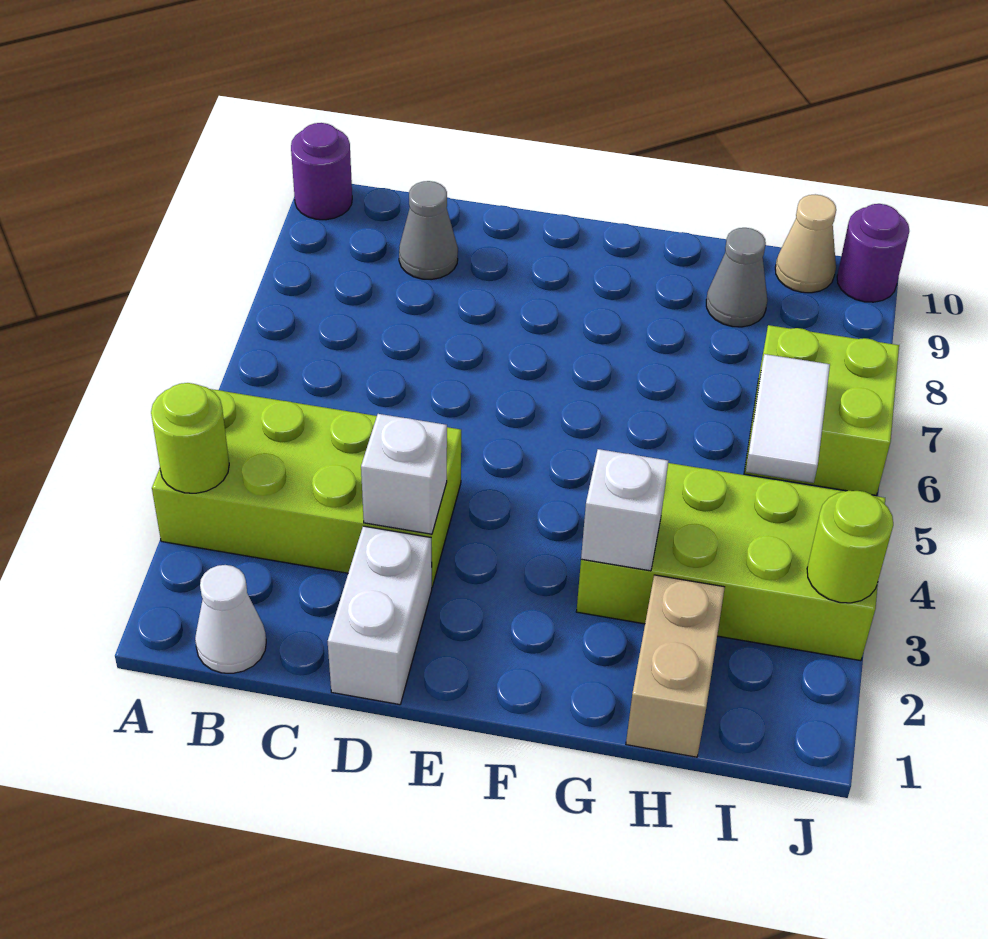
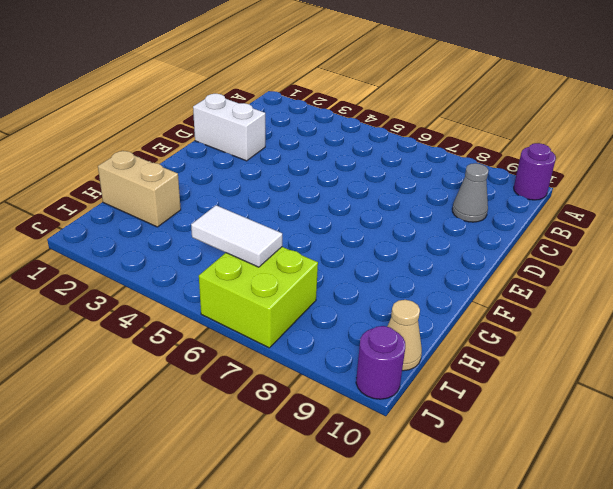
none -> lime brick A3:D4 level 1
none -> white cone B1 level 1
none -> lime brick G3:J4 level 1

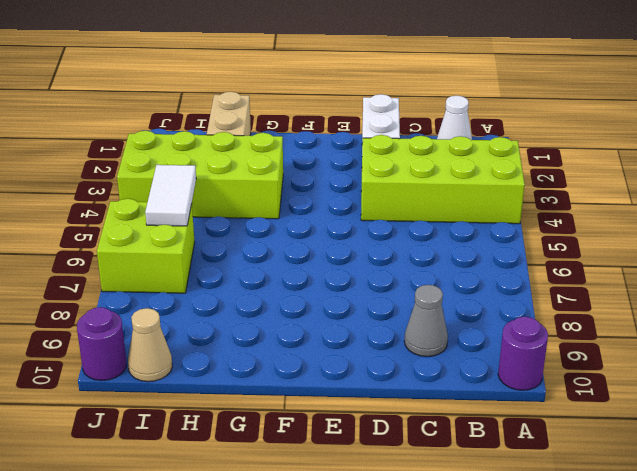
none -> grey cone H9 level 1
none -> lime round brick A3 level 2
none -> white brick D3 level 2

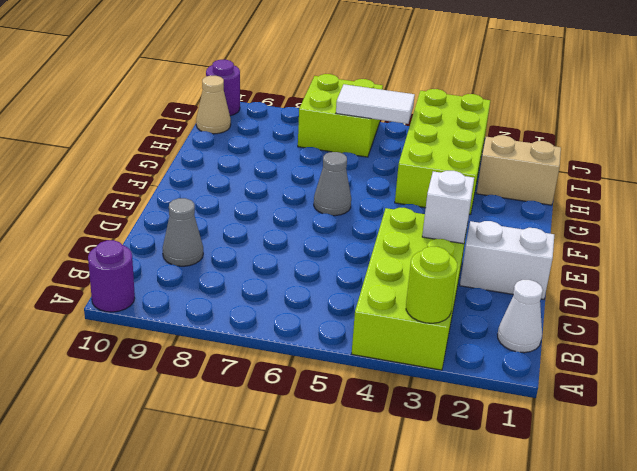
grey cone F6 level 1 -> grey cone H9 level 1
none -> white brick G3 level 2
none -> lime round brick J3 level 2

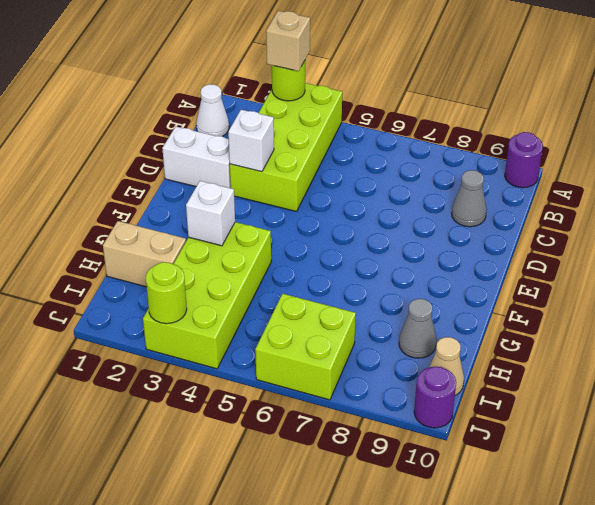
tan brick A3 level 3 -> none
none -> white tile I5:I6 level 2

